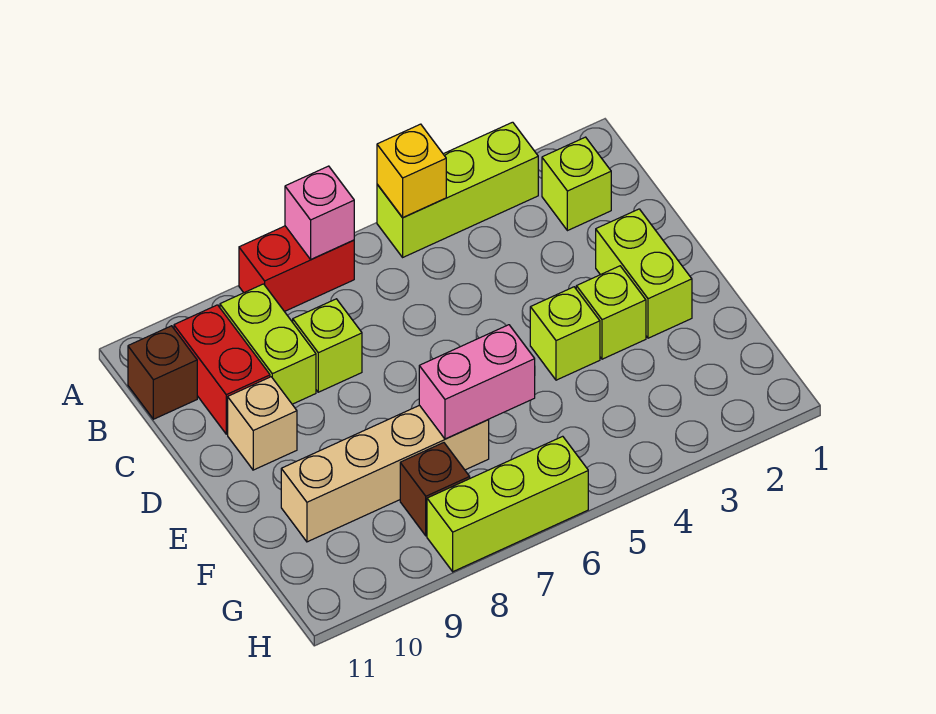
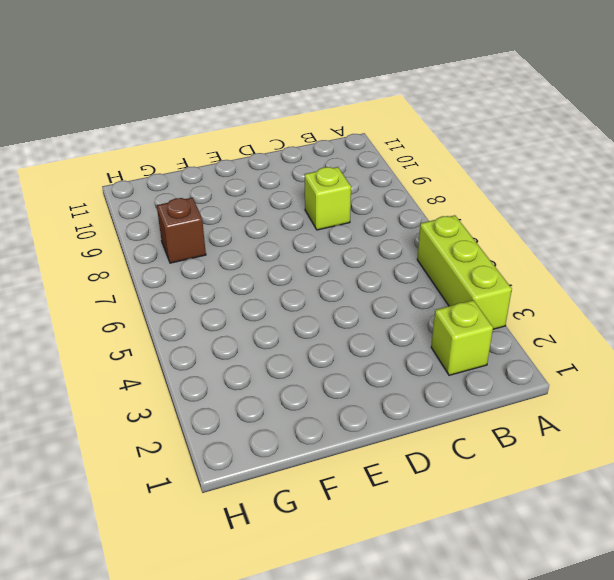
none -> red brick A7:A8 level 1
none -> lime brick B9:C9 level 1
none -> red brick B10:C10 level 1

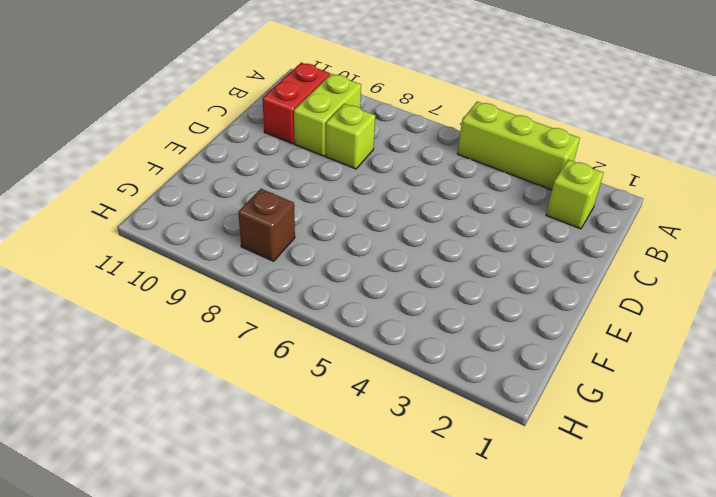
none -> red brick A7:A8 level 1
none -> brown brick B11 level 1
none -> lime brick D2:E2 level 1

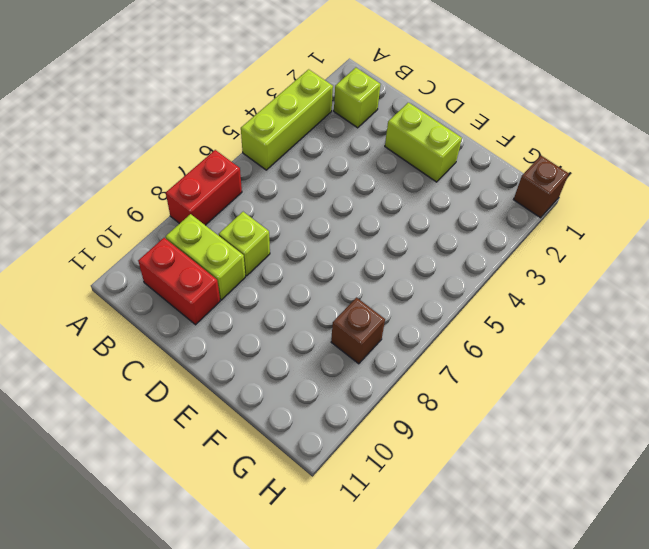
brown brick H1 level 1 -> brown brick B11 level 1
none -> tan brick D10 level 1
none -> lime brick E3 level 1
none -> lime brick E4 level 1

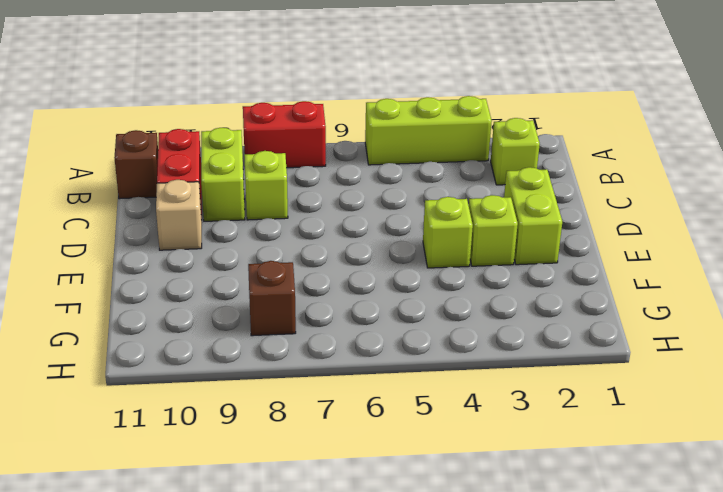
none -> tan brick F7:F10 level 1
none -> lime brick H6:H8 level 1
none -> yellow brick A5 level 2

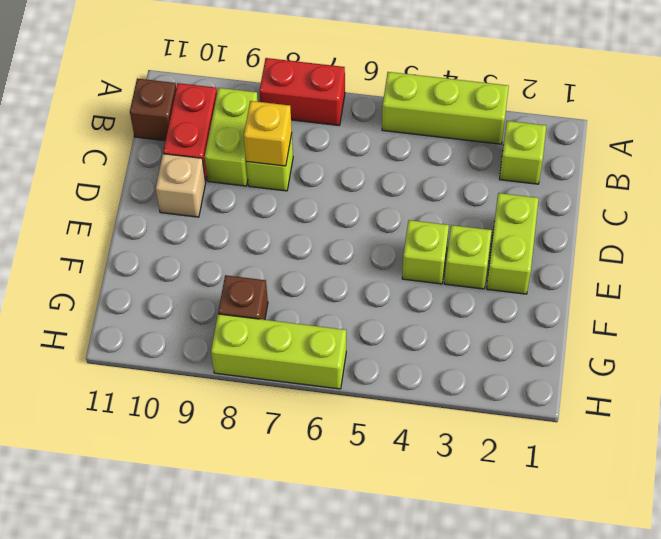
yellow brick C8 level 2 -> yellow brick A5 level 2
none -> tan brick F7:F10 level 1
none -> pink brick A7 level 2
none -> pink brick F6:F7 level 2

